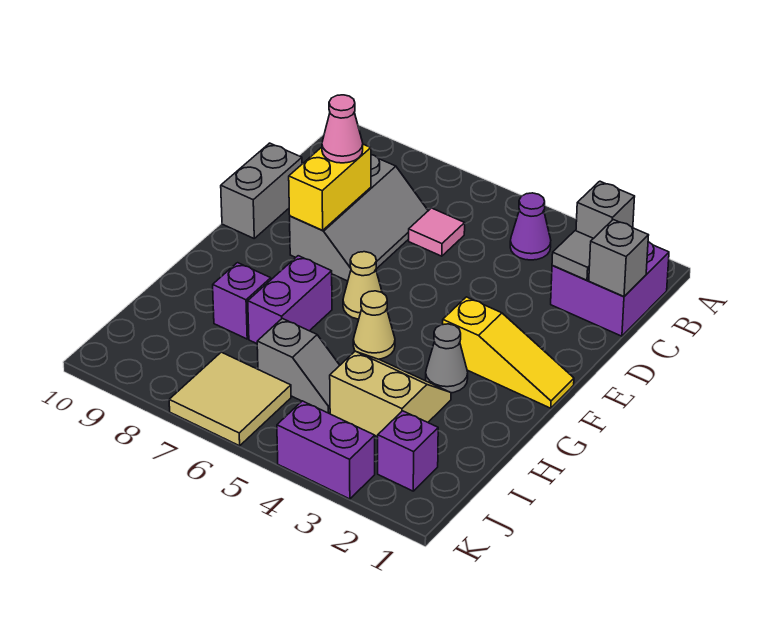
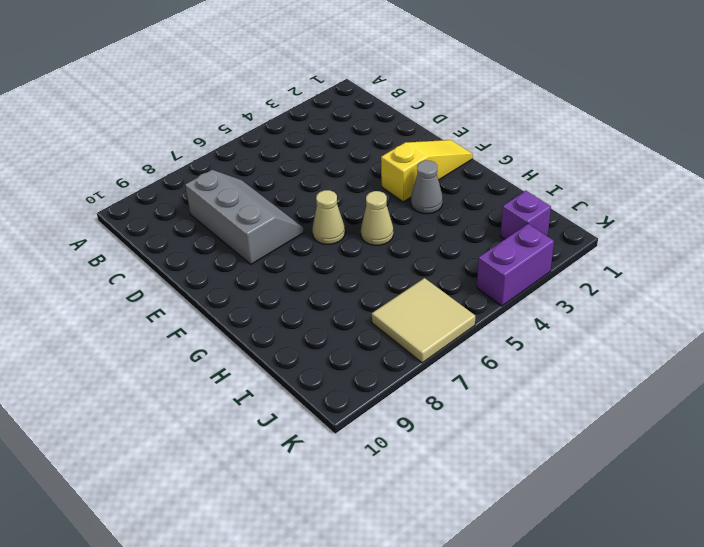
none -> purple brick B1:C2 level 1
none -> purple cone B4 level 1
none -> pink tile C6 level 1

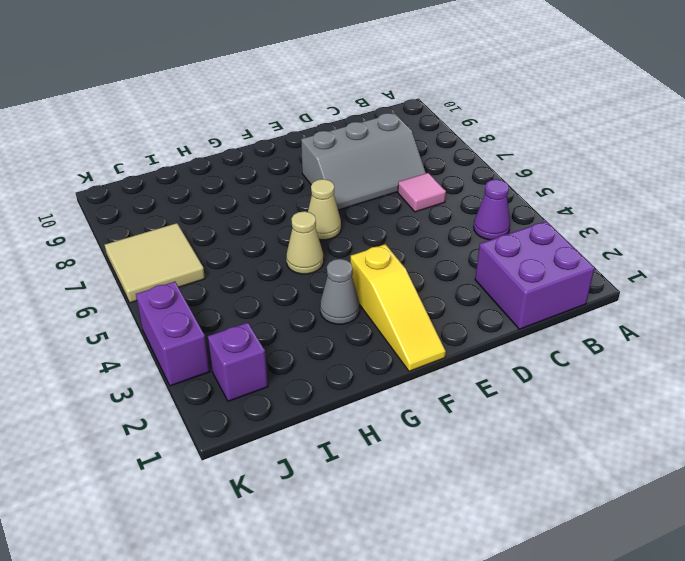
none -> grey brick D10:E10 level 1
none -> purple brick G7:H7 level 1
none -> tan slope H3:I4 level 1 top I

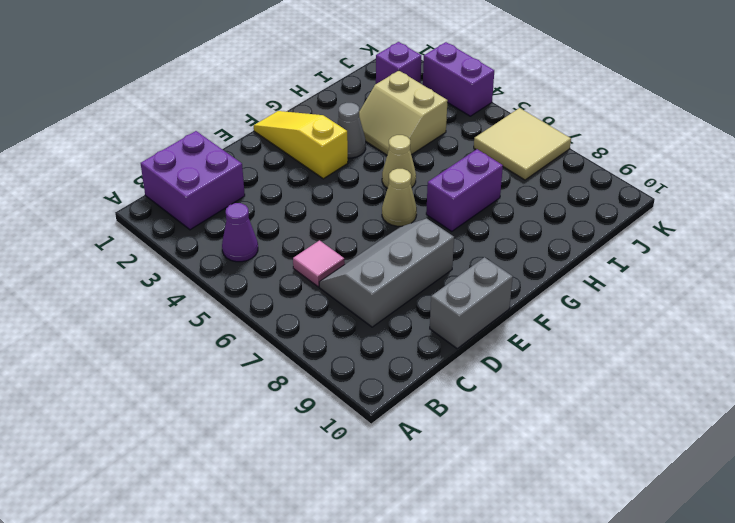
none -> purple brick H8 level 1
none -> grey slope I5:I6 level 1 top 6
none -> grey brick B2 level 2

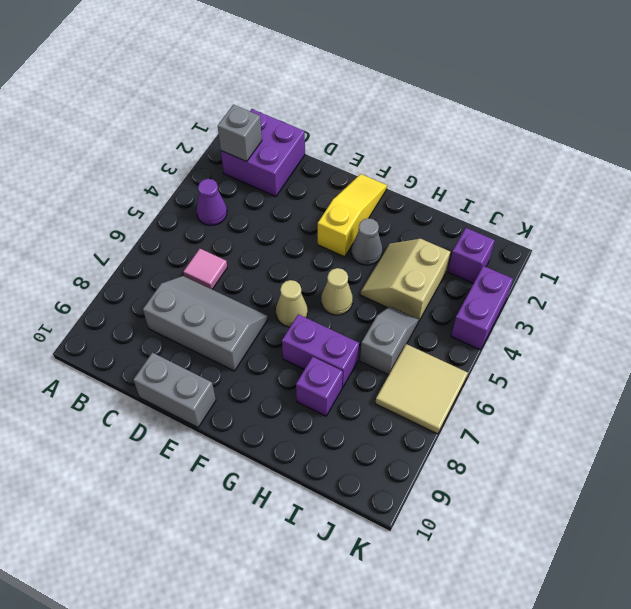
none -> grey brick C1 level 2
none -> grey tile C2 level 2
none -> yellow brick D8:E8 level 2

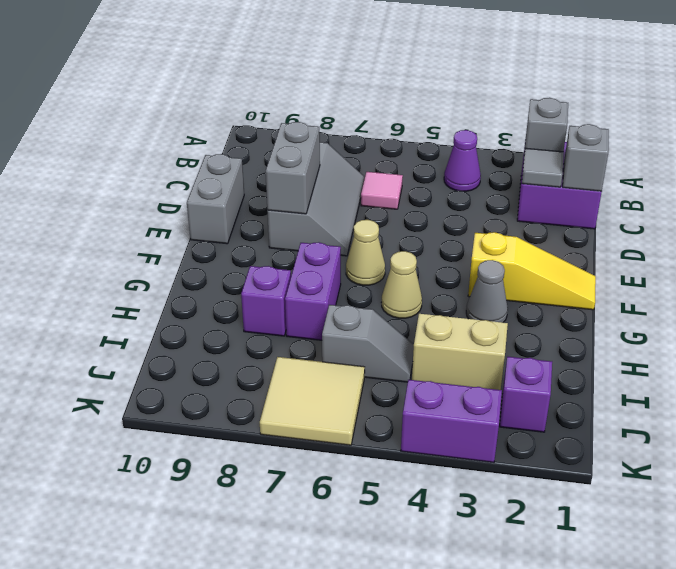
grey brick D8:E8 level 2 -> yellow brick D8:E8 level 2
none -> pink cone D8 level 3

